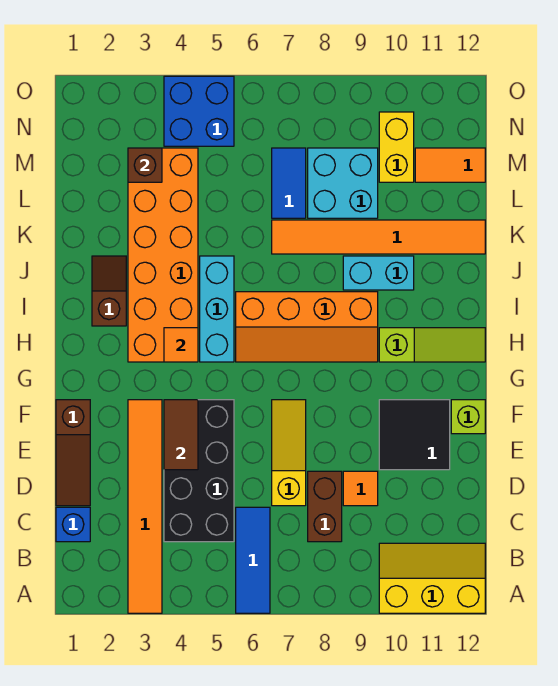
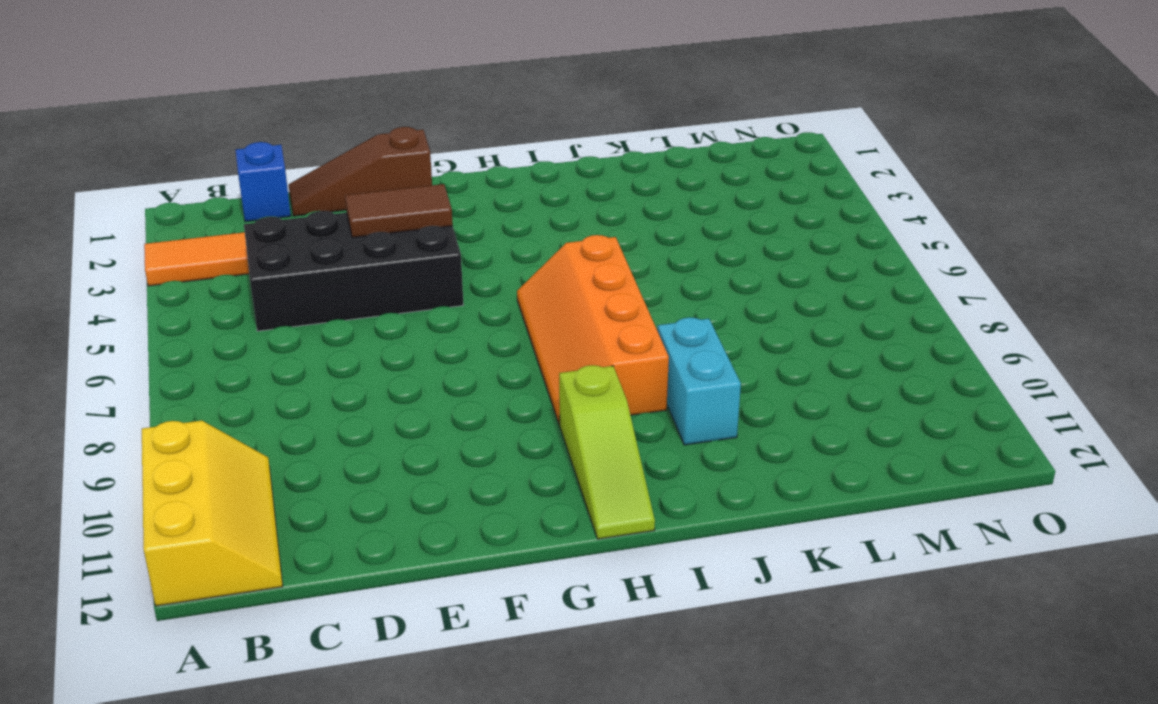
none -> blue tile A6:C6 level 1
none -> brown brick C8:D8 level 1
none -> yellow slope D7:F7 level 1 top D

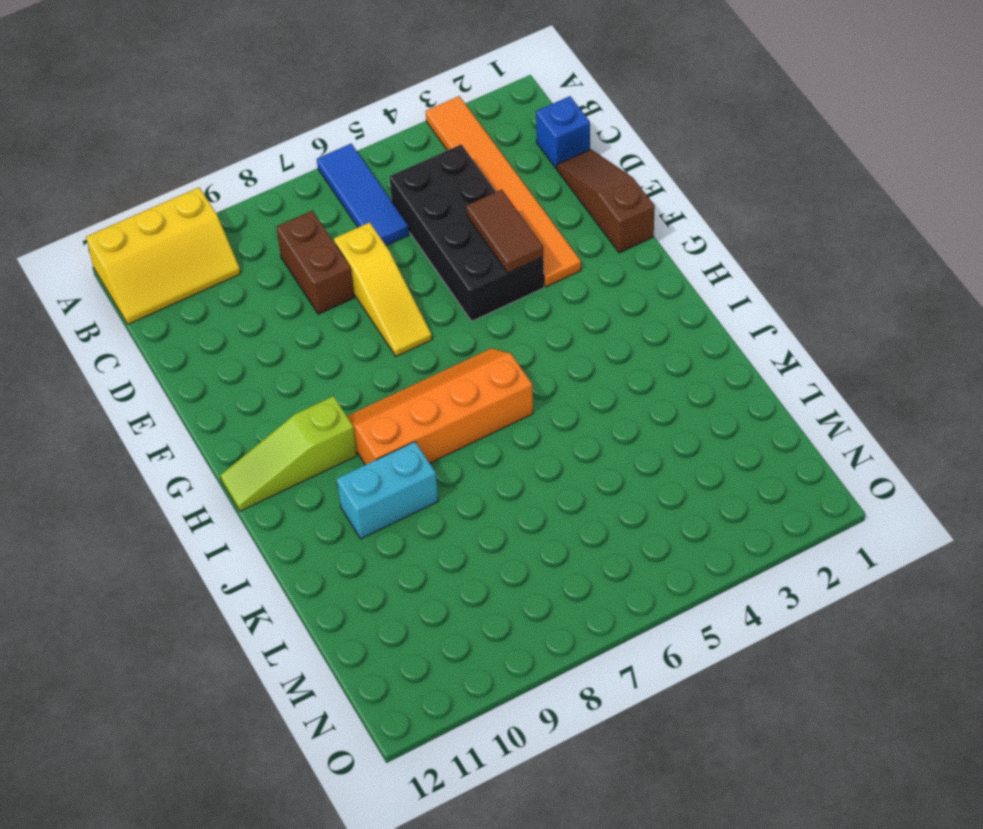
none -> orange tile D9 level 1
none -> black tile E10:F11 level 1
none -> lime brick F12 level 1

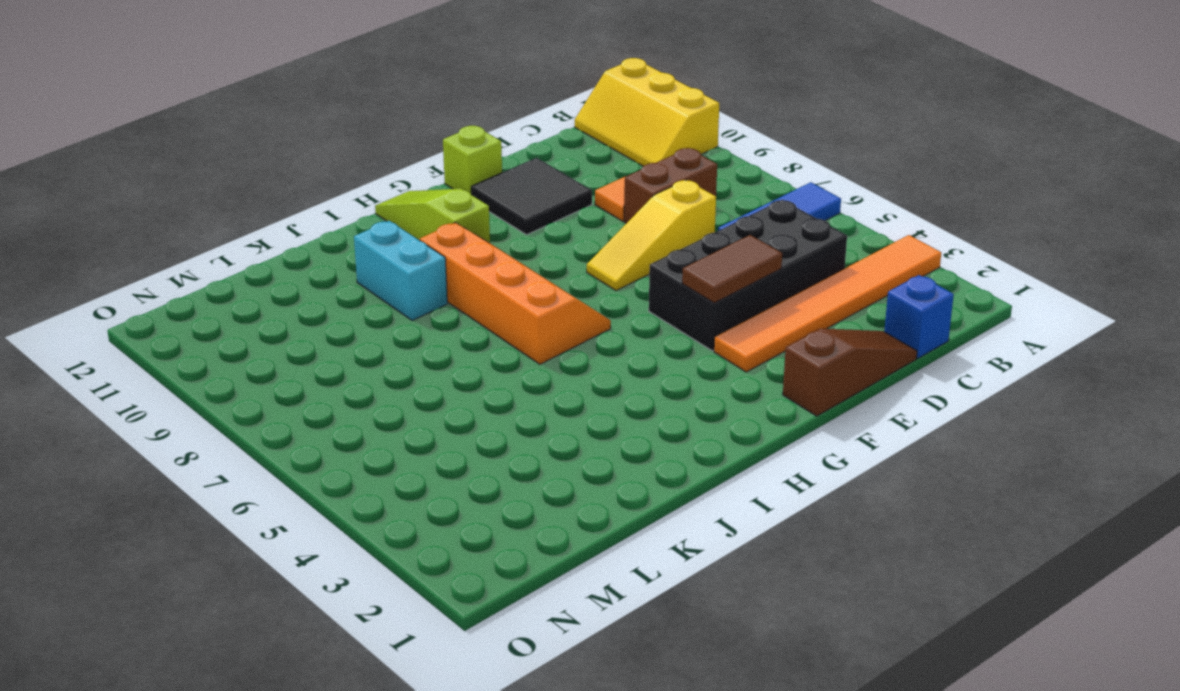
none -> orange brick H3:M4 level 1
none -> cyan brick H5:J5 level 1
none -> brown slope I2:J2 level 1 top I

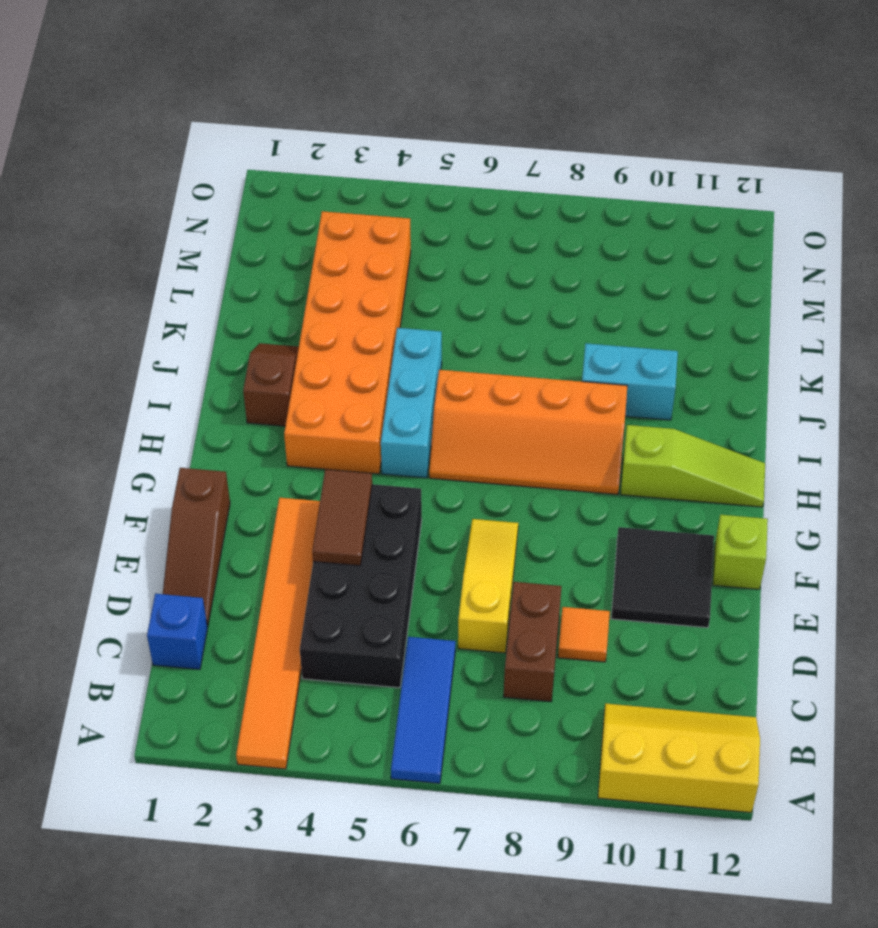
none -> orange tile K7:K12 level 1
none -> blue tile L7:M7 level 1
none -> cyan brick L8:M9 level 1

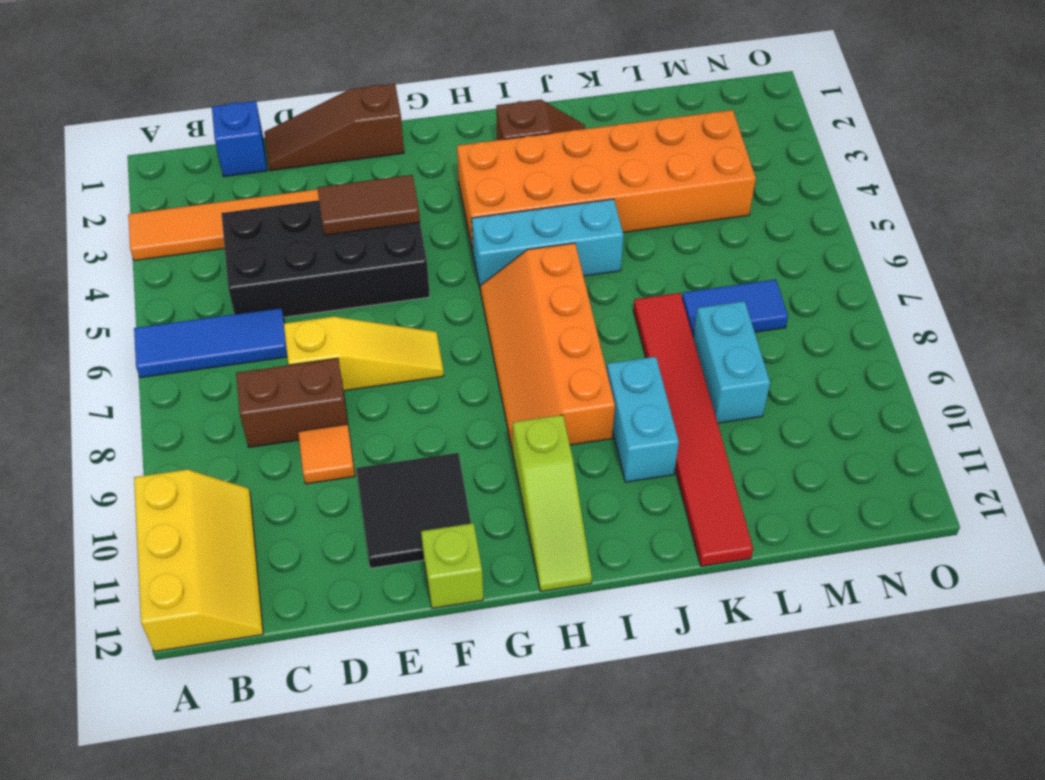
red tile K7:K12 level 1 -> orange tile K7:K12 level 1
cyan brick L8:L9 level 1 -> cyan brick L8:M9 level 1
none -> yellow brick M10:N10 level 1
none -> orange tile M11:M12 level 1
none -> blue brick N4:O5 level 1

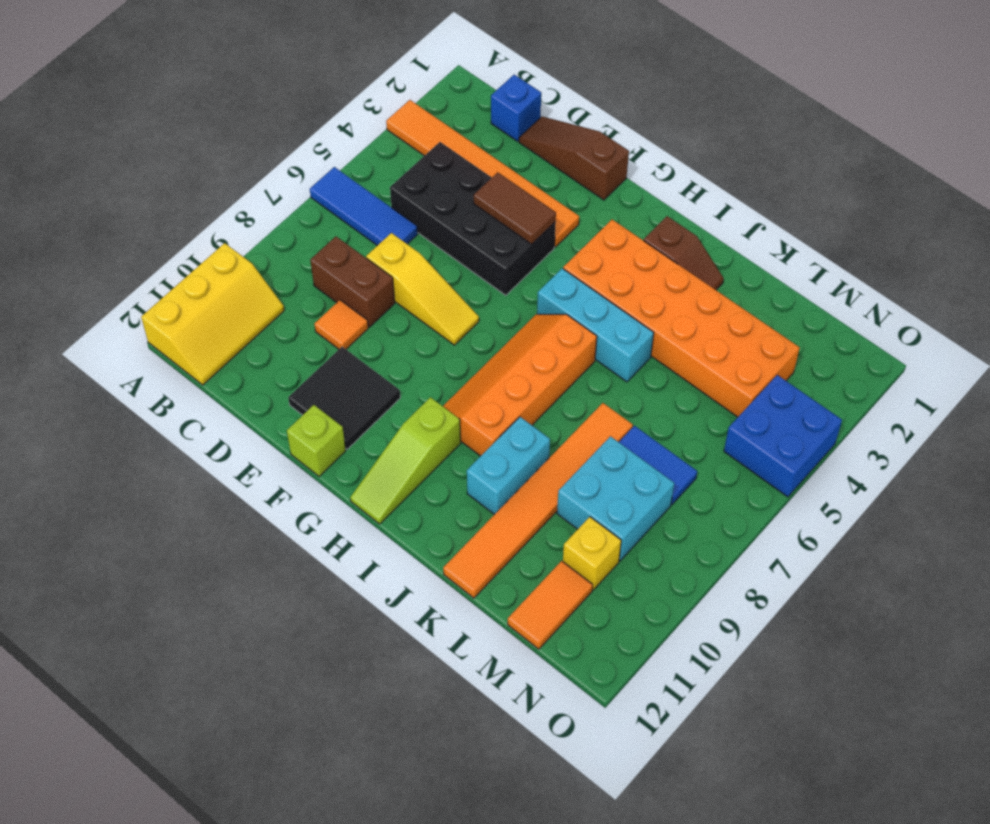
yellow brick M10 level 1 -> yellow brick M10:N10 level 1
none -> orange tile H4 level 2
none -> brown brick M3 level 2

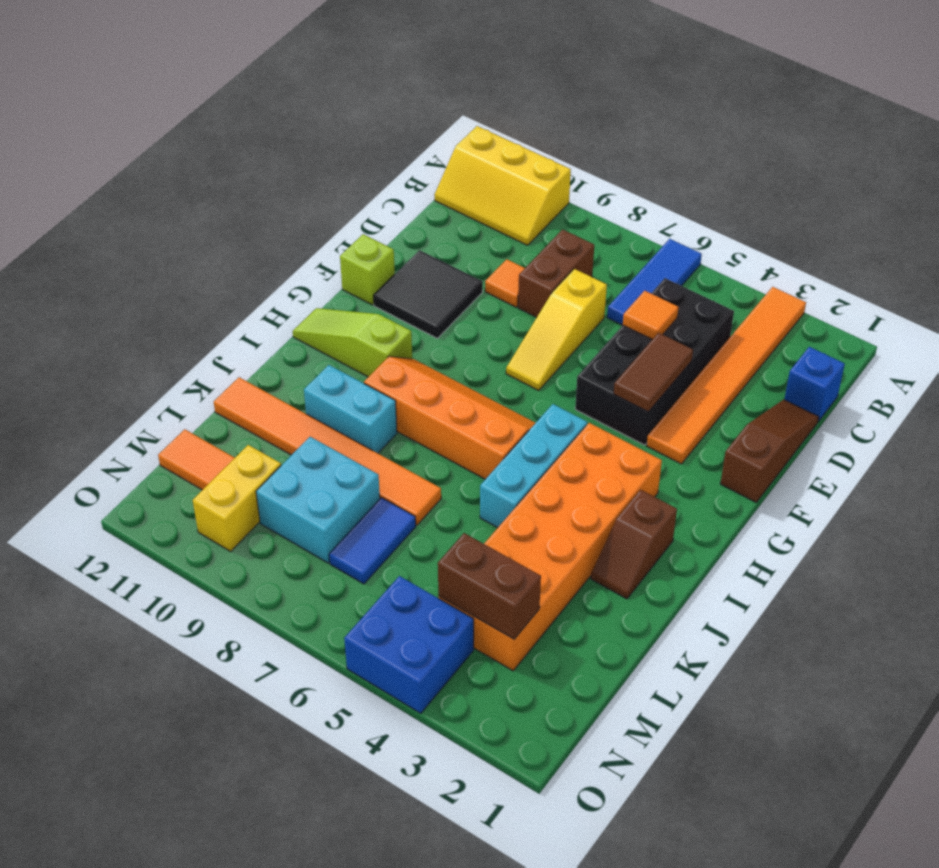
orange tile D5 level 2 -> orange tile H4 level 2
brown brick M3:M4 level 2 -> brown brick M3 level 2

